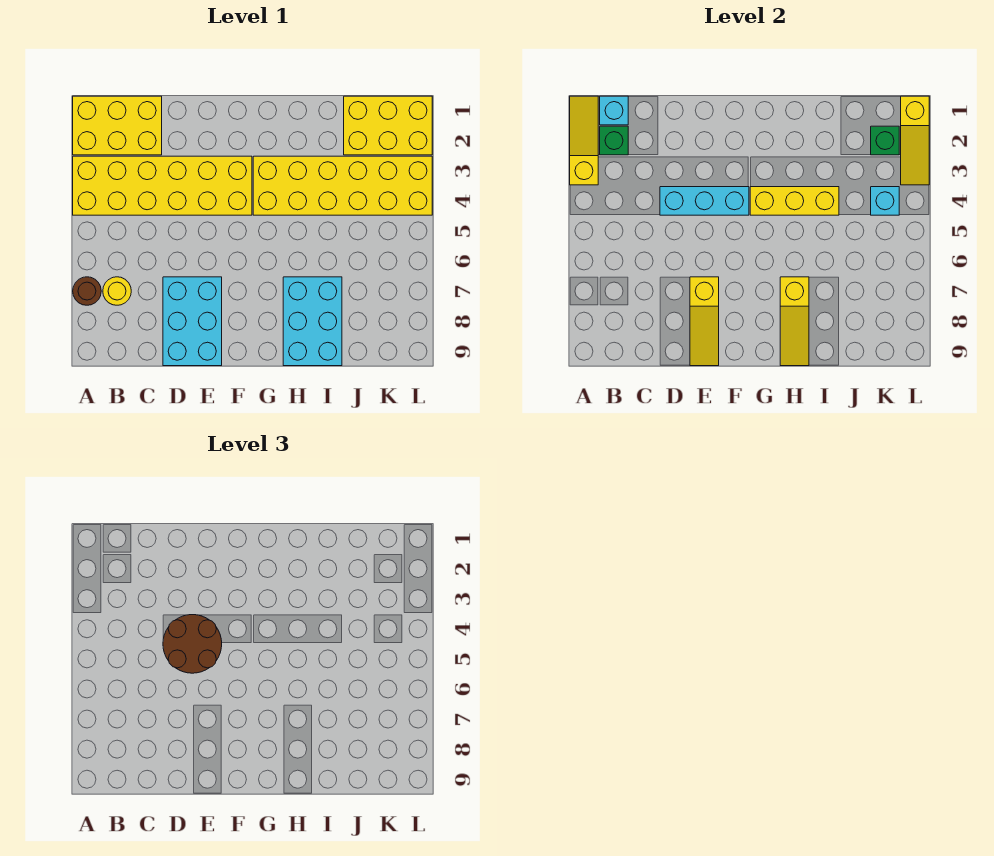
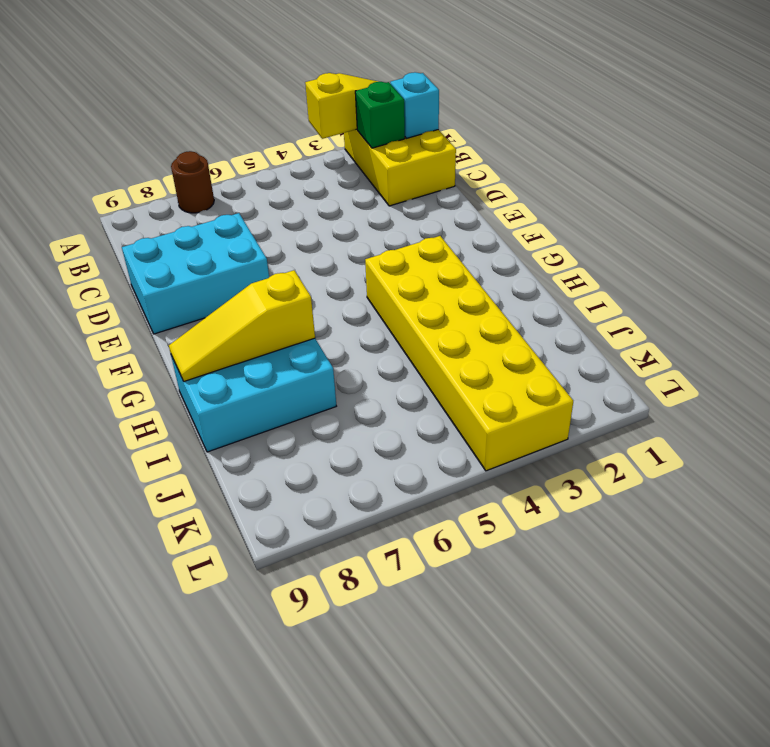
none -> yellow brick A3:F4 level 1
none -> yellow round brick B7 level 1
none -> yellow brick J1:L2 level 1

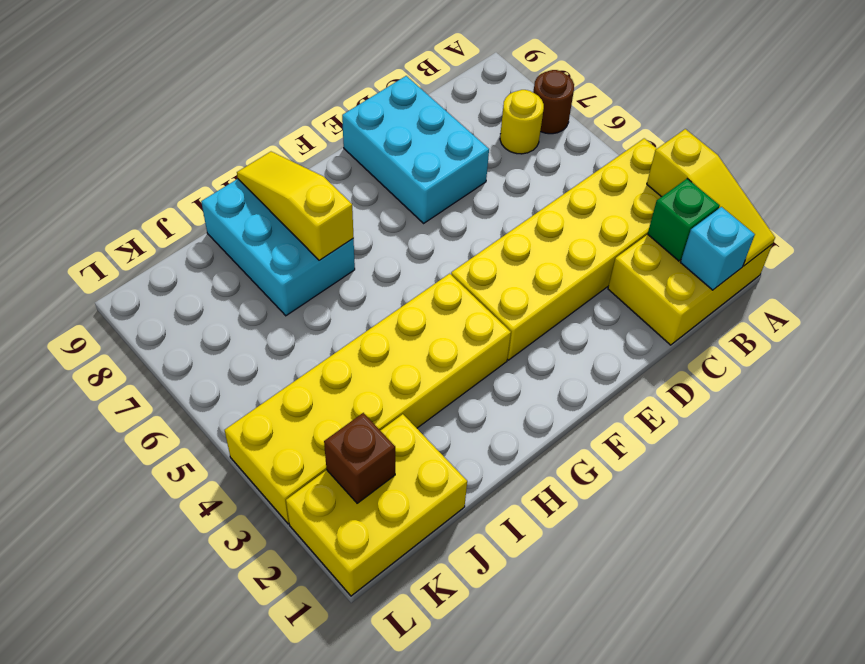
brown brick K2 level 2 -> green brick K2 level 2
none -> cyan brick D4:F4 level 2
none -> yellow slope E7:E9 level 2 top 7
none -> yellow brick G4:I4 level 2

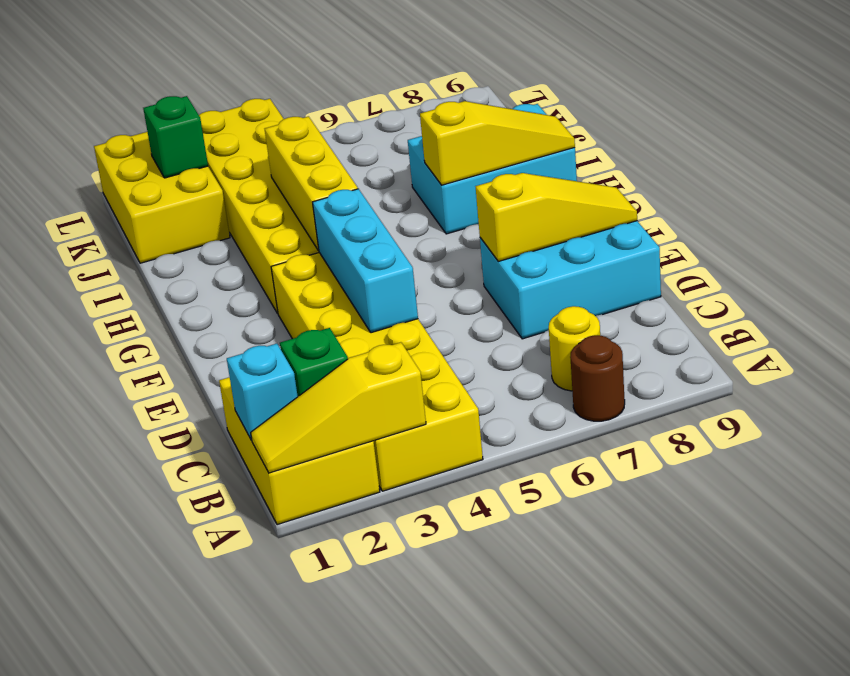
none -> cyan brick K4 level 2
none -> yellow slope L1:L3 level 2 top 1
none -> brown round brick D4:E5 level 3

